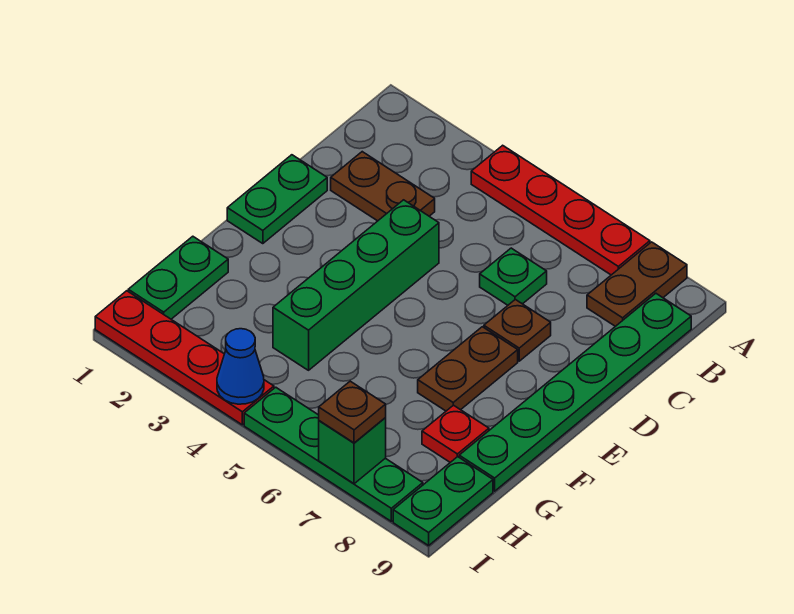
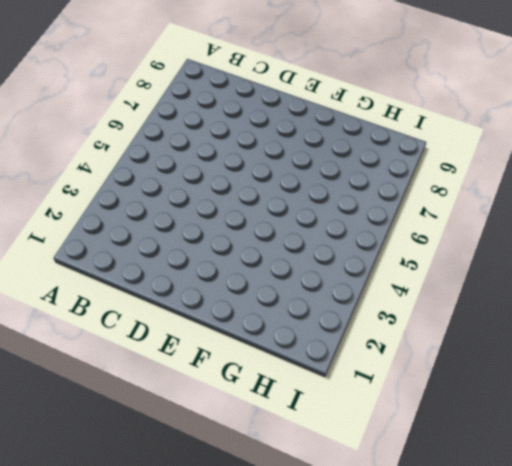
none -> red plate A4:A7 level 1
none -> brown plate A8:B8 level 1
none -> green plate B9:G9 level 1

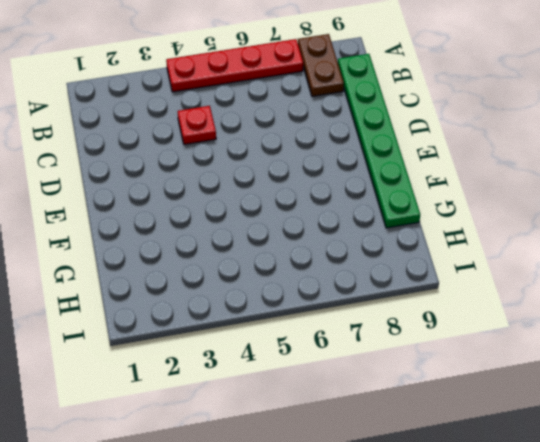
red plate C4 level 1 -> red plate G8 level 1
none -> brown plate C2:C3 level 1
none -> green plate C6 level 1
none -> green plate D1:E1 level 1

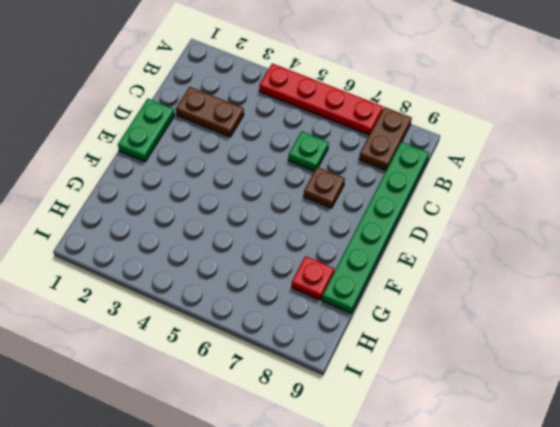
none -> green brick D4:G4 level 1
none -> brown plate E7:F7 level 1
none -> green plate G1:H1 level 1

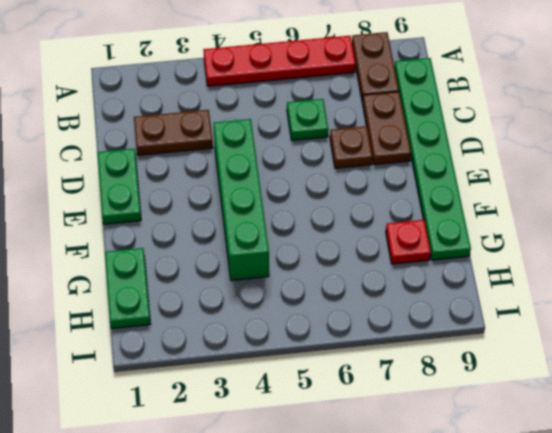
brown plate C8:D8 level 1 -> brown plate E7:F7 level 1
none -> green plate H9:I9 level 1
none -> red plate I1:I4 level 1
none -> green plate I5:I8 level 1

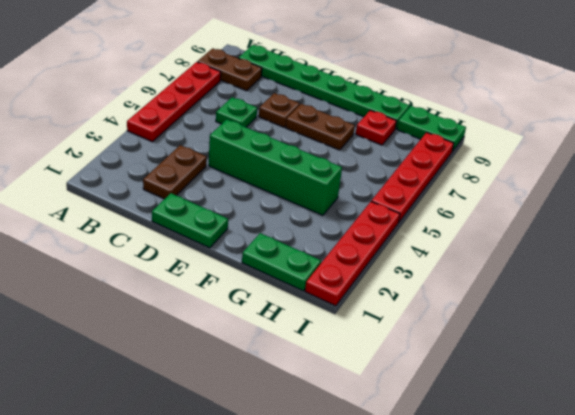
red plate I5:I8 level 1 -> green plate I5:I8 level 1
none -> blue cone I4 level 2
none -> green brick I7 level 2
none -> brown plate I7 level 3

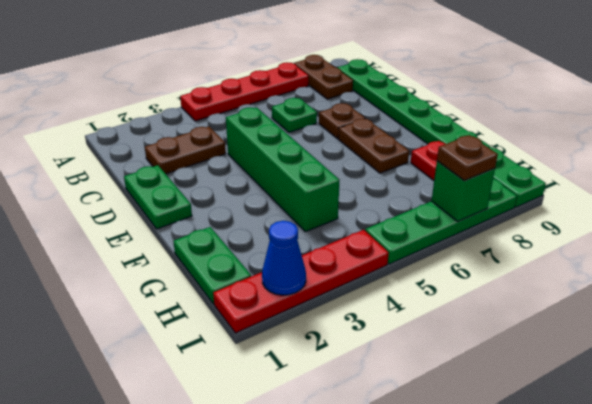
blue cone I2 level 2 -> blue cone I4 level 2

